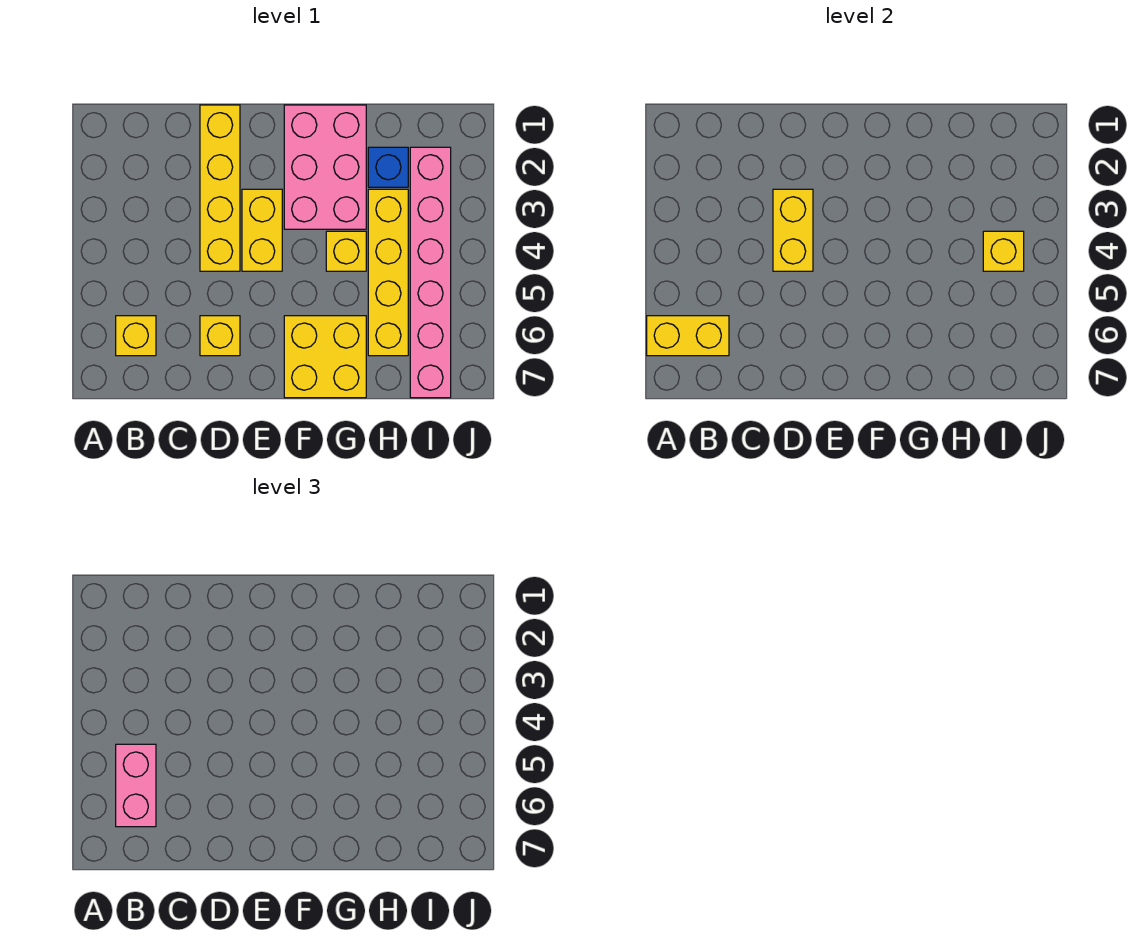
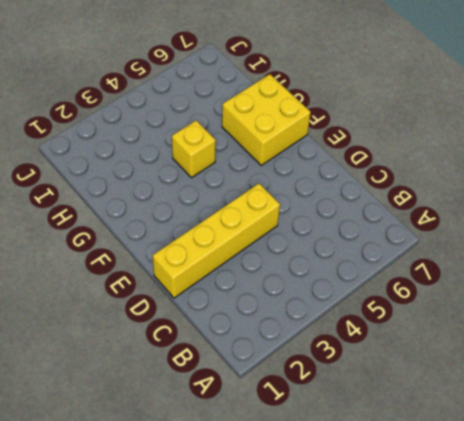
none -> yellow brick B6 level 1
none -> yellow brick D6 level 1
none -> yellow brick E3:E4 level 1

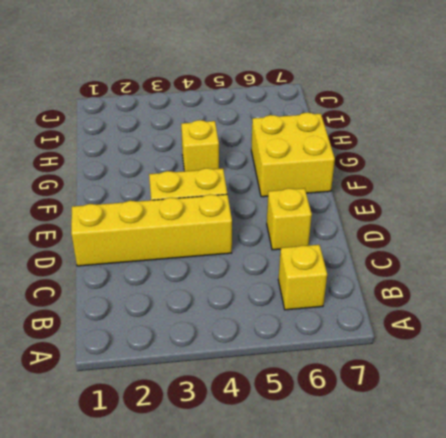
none -> pink brick F1:G3 level 1
none -> blue brick H2 level 1
none -> yellow brick H3:H6 level 1

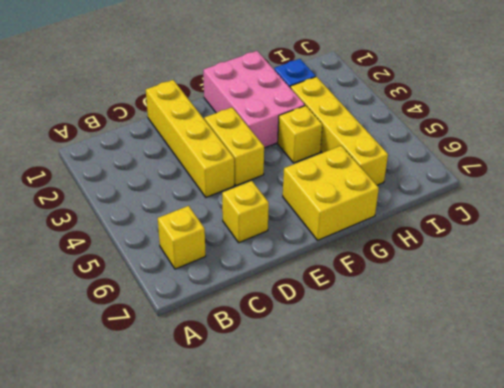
none -> pink brick I2:I7 level 1
none -> yellow brick A6:B6 level 2
none -> yellow brick D3:D4 level 2

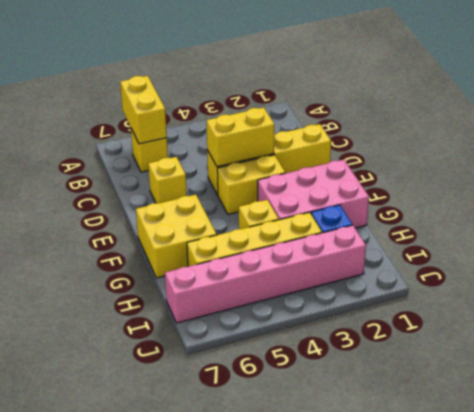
none -> yellow brick I4 level 2
none -> pink brick B5:B6 level 3

